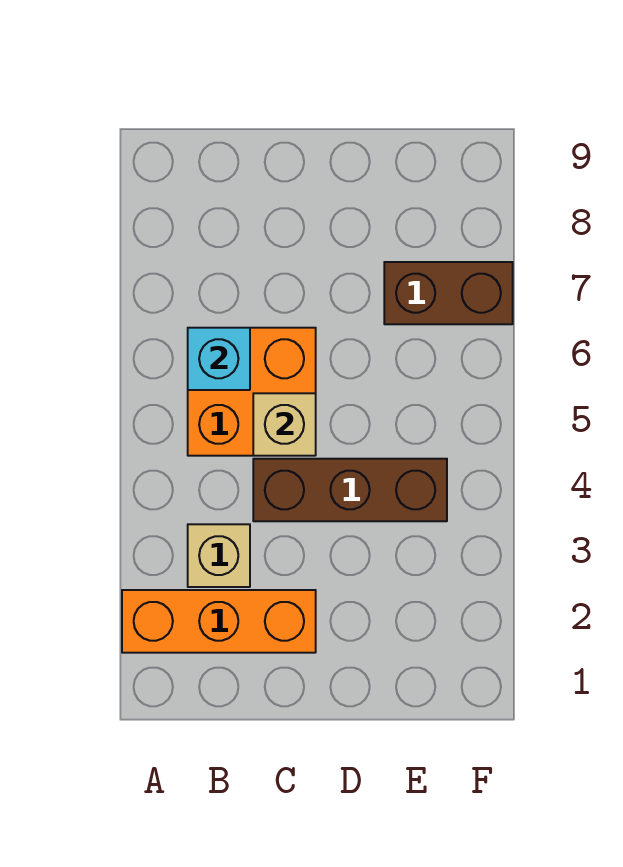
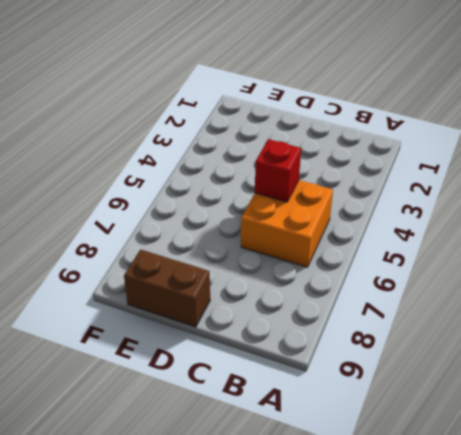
red brick C5 level 2 -> tan brick C5 level 2
brown brick D9:E9 level 1 -> brown brick E7:F7 level 1
none -> orange brick A2:C2 level 1
none -> tan brick B3 level 1

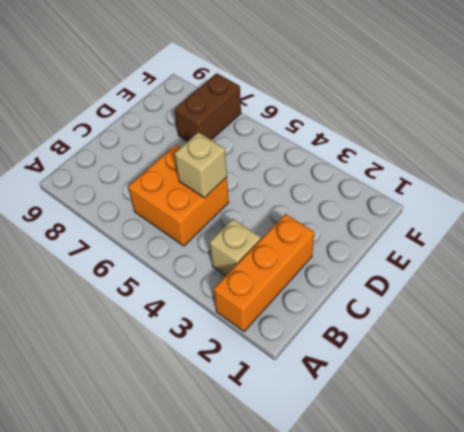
none -> brown brick C4:E4 level 1
none -> cyan brick B6 level 2

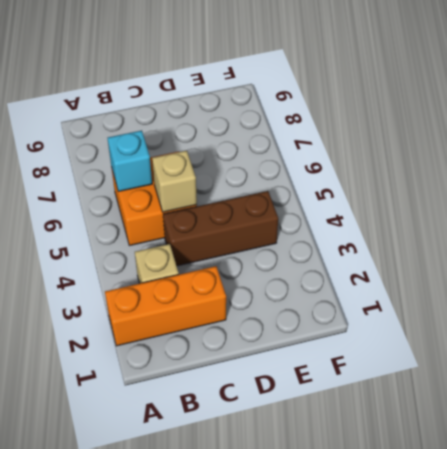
none -> brown brick E7:F7 level 1

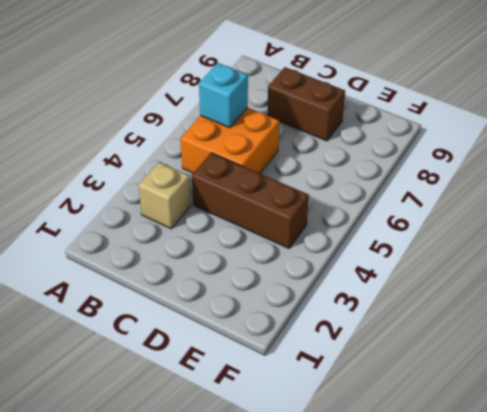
brown brick C8:D8 level 1 -> brown brick E7:F7 level 1
none -> orange brick A2:C2 level 1
none -> tan brick C5 level 2

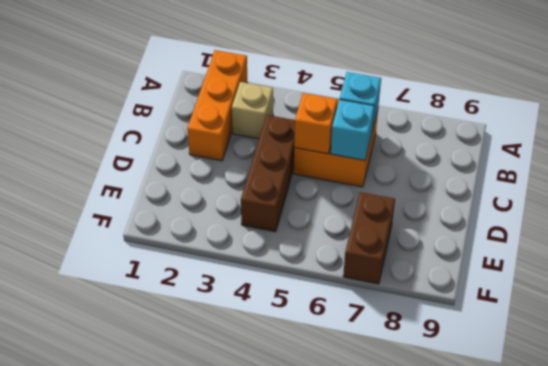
orange brick C5 level 2 -> tan brick C5 level 2
cyan brick C6 level 2 -> none

